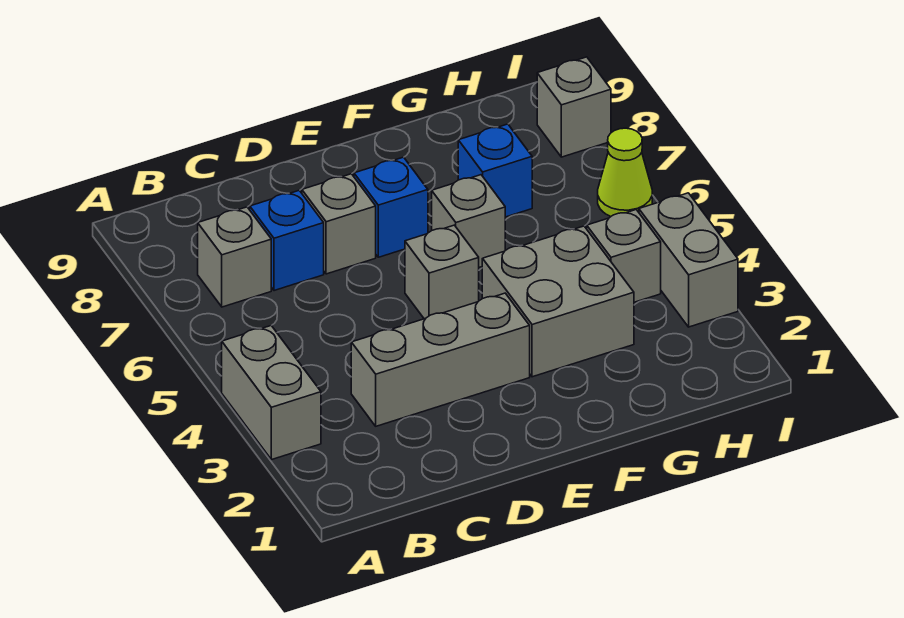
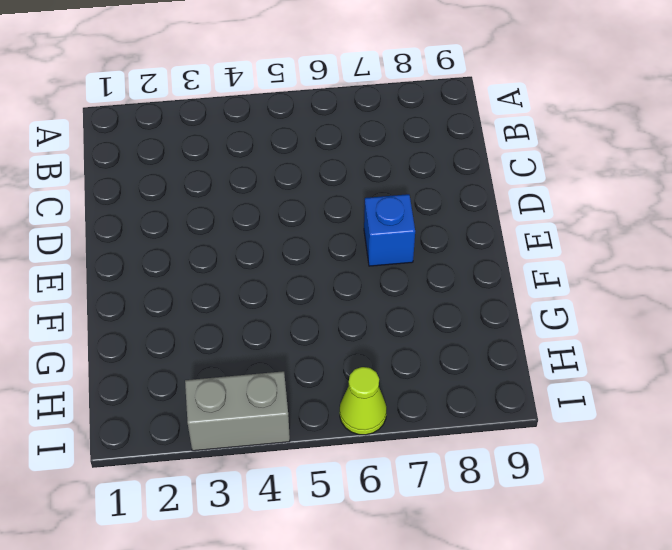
none -> grey brick A3:A4 level 1
none -> grey brick B7 level 1
none -> grey brick C3:E3 level 1

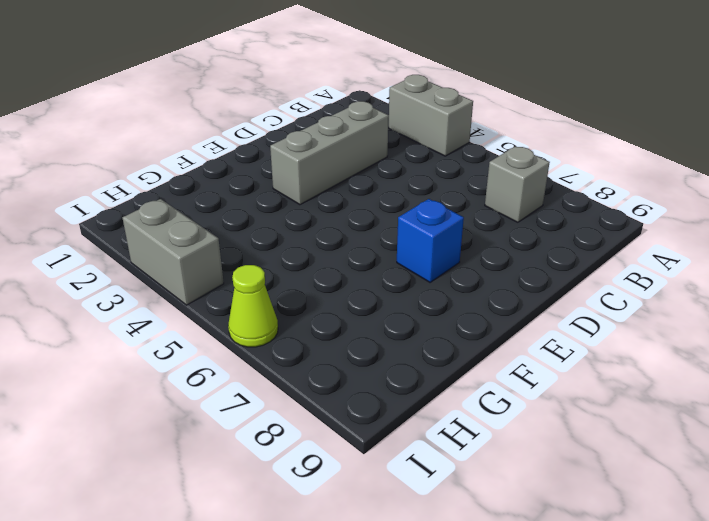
none -> blue brick C7 level 1
none -> grey brick D7 level 1
none -> grey brick E5 level 1

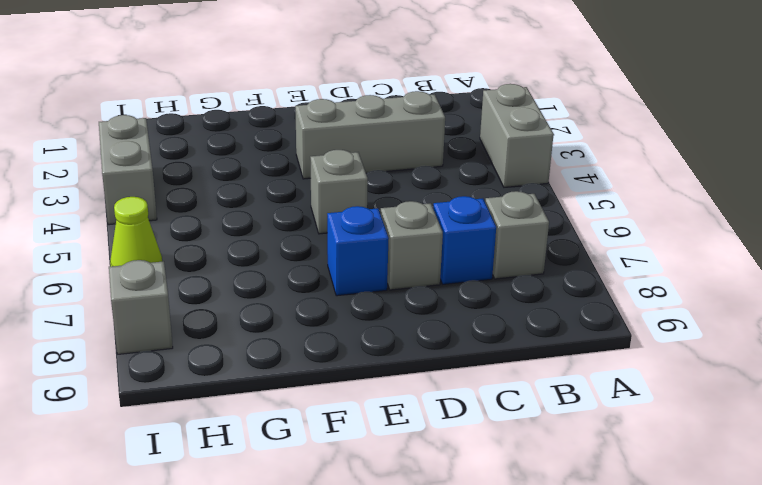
none -> grey brick F3:G4 level 1
none -> grey brick F6 level 1
none -> blue brick G7 level 1

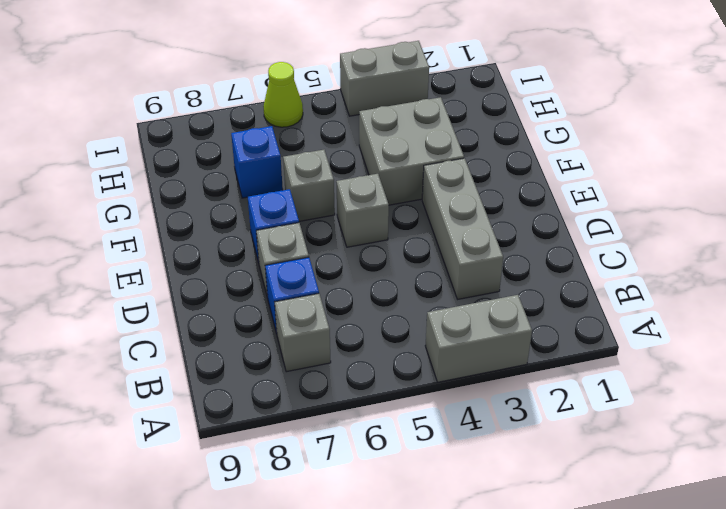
none -> grey brick H4 level 1
none -> grey brick I8 level 1

